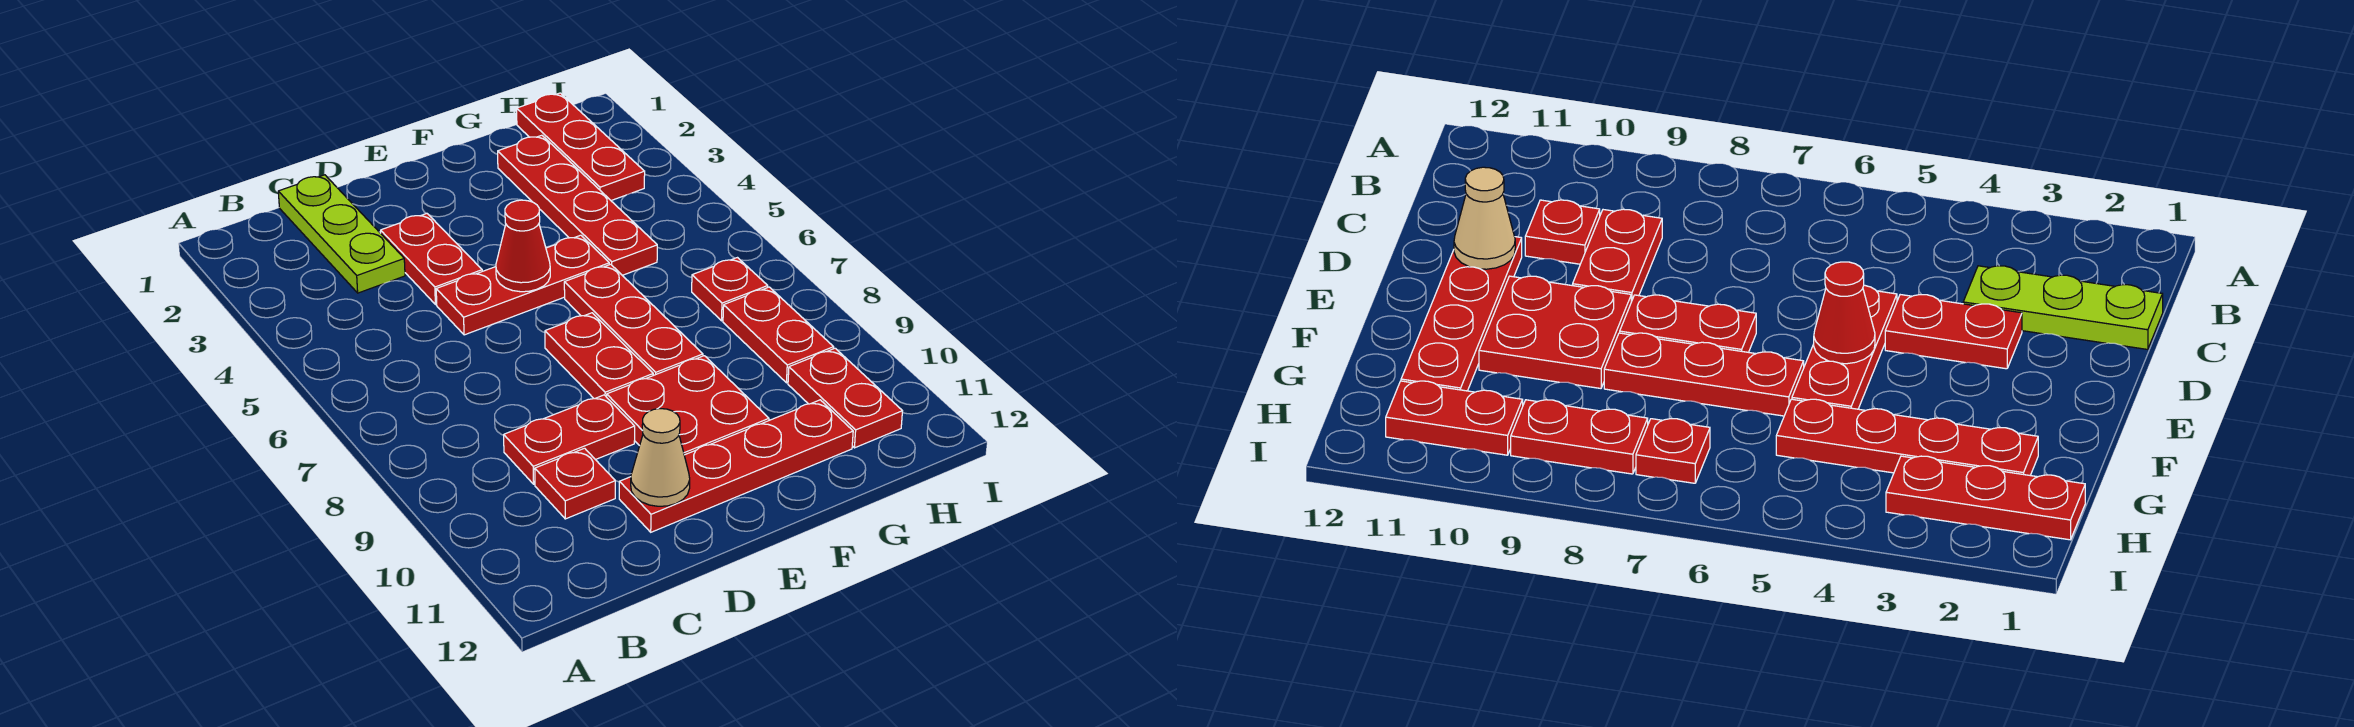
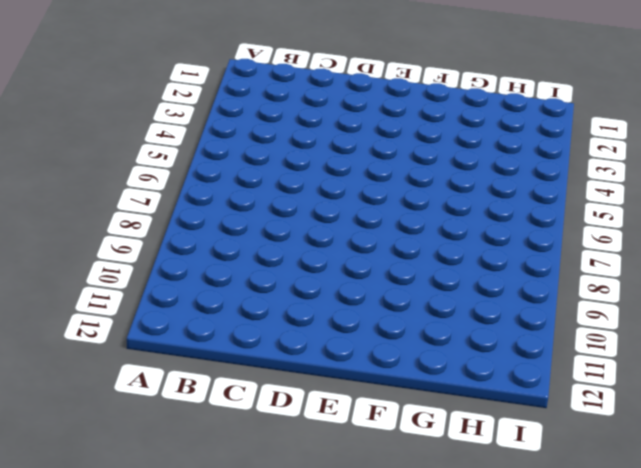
none -> lime plate C1:C3 level 1
none -> red plate C9:D9 level 1
none -> red plate C10 level 1

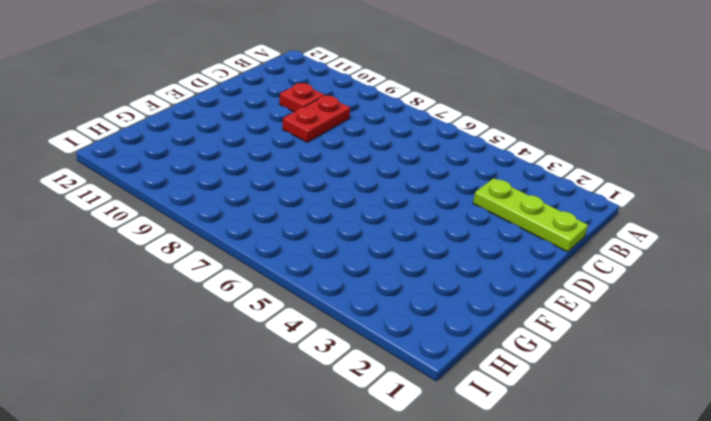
none -> red plate D3:D4 level 1
none -> red plate D5:F5 level 1
none -> red plate D11:G11 level 1

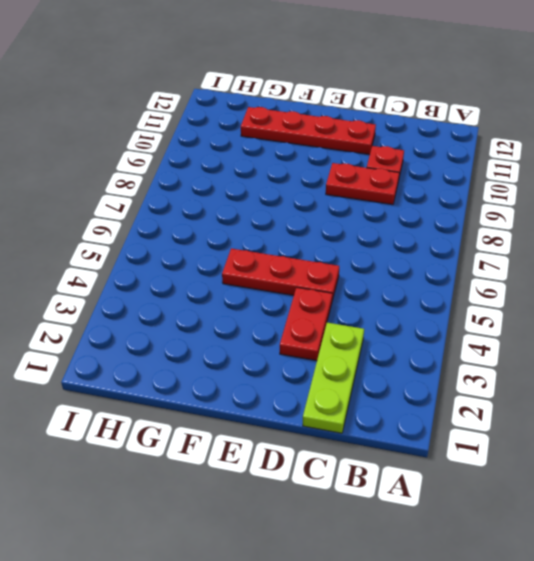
none -> red plate E7:E8 level 1
none -> red plate E9:F10 level 1
none -> red plate F6:F8 level 1

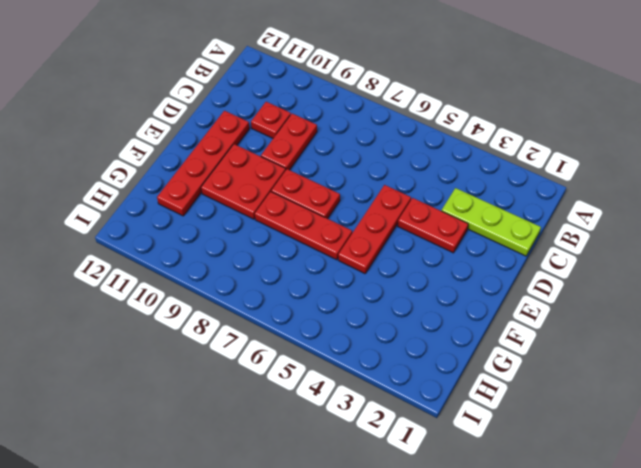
none -> red plate G2:G5 level 1
none -> red plate H1:H3 level 1
none -> red plate H7 level 1

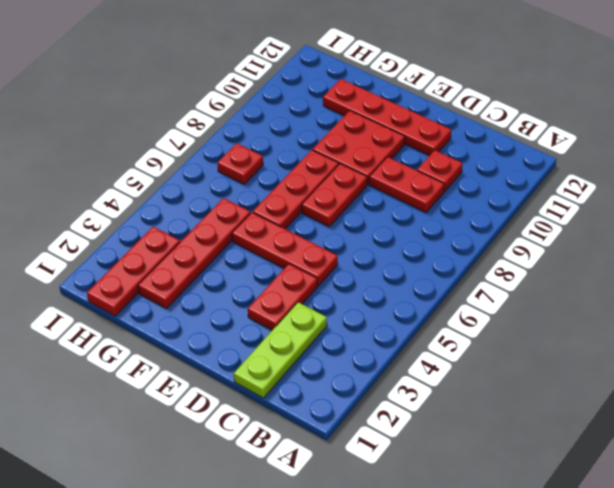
none -> red plate H8:H9 level 1
none -> red plate H10:H11 level 1
none -> tan cone D11 level 2

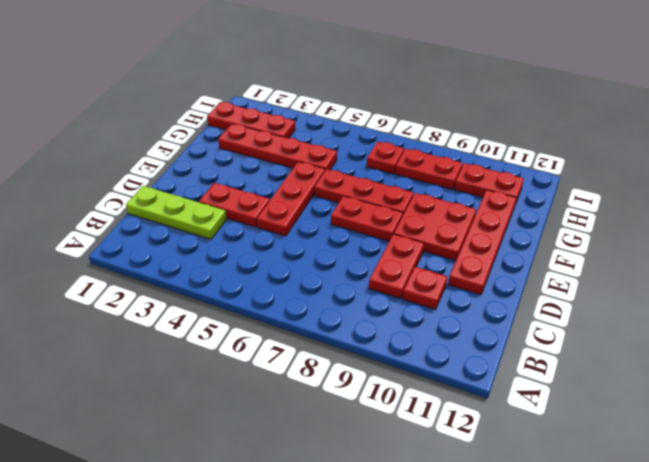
none -> tan cone D11 level 2
none -> red cone E5 level 2

